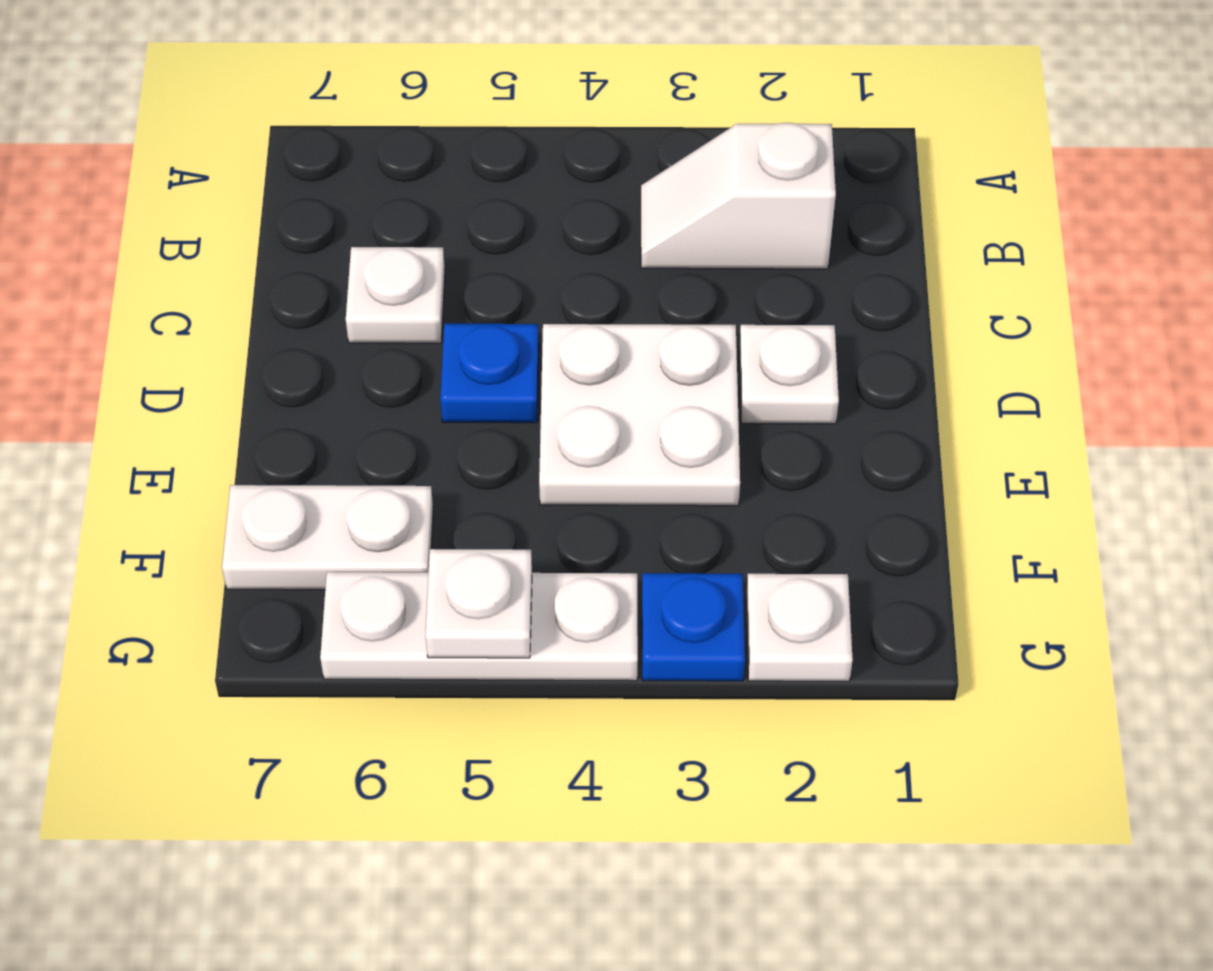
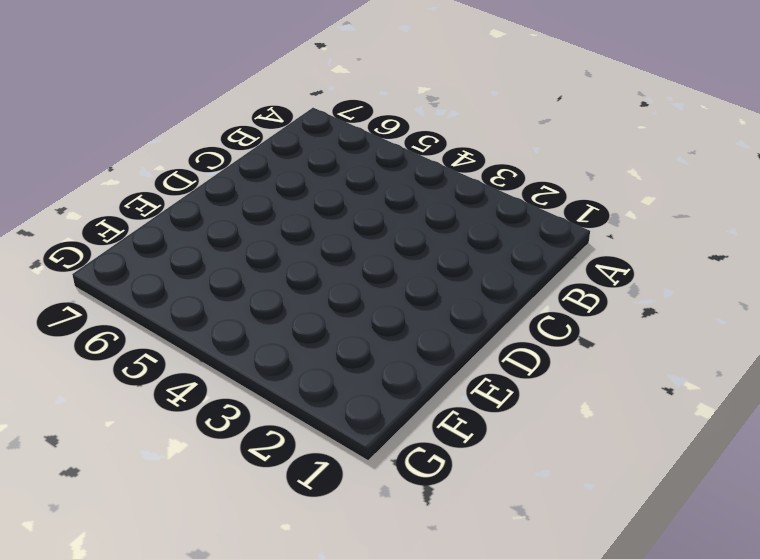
none -> white slope B2:B3 level 1 top 2
none -> white plate C6 level 1

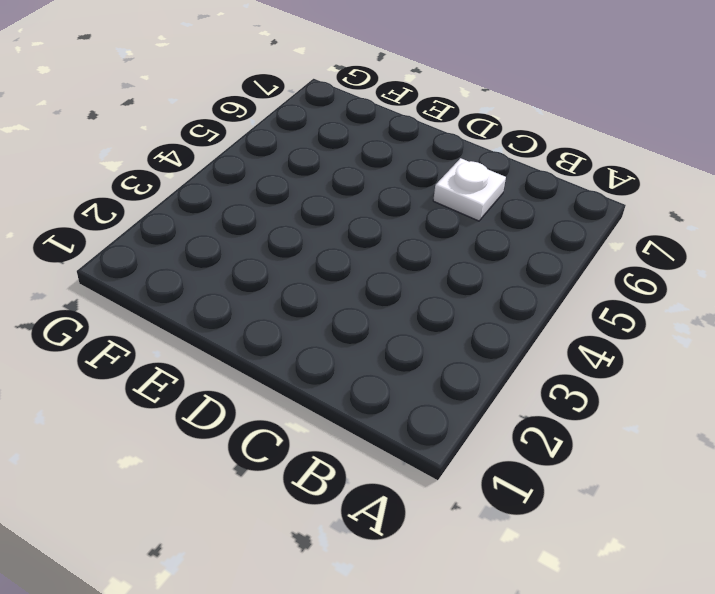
none -> white slope B2:B3 level 1 top 2
none -> white plate D2 level 1

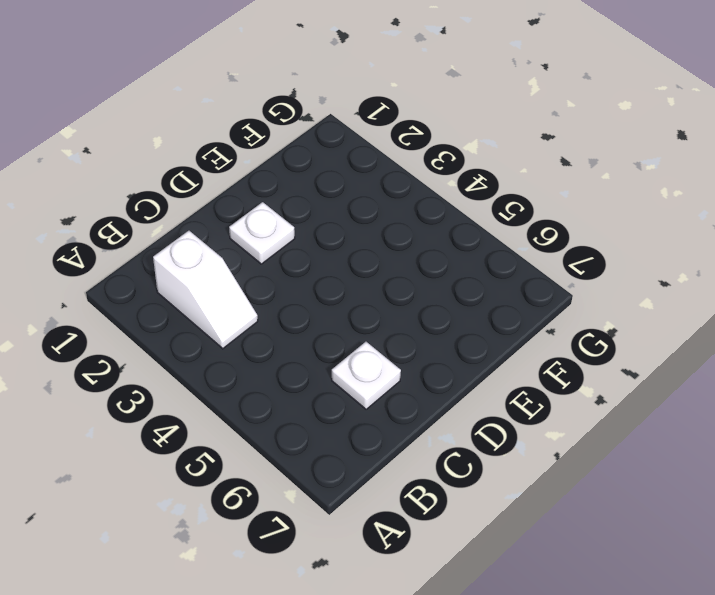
none -> white plate D3:E4 level 1
none -> blue plate D5 level 1

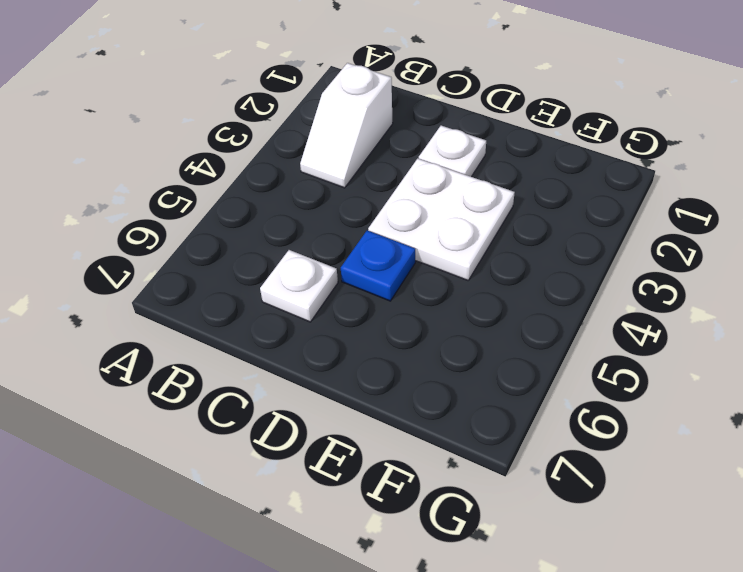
none -> white plate F6:F7 level 1
none -> white plate G2 level 1

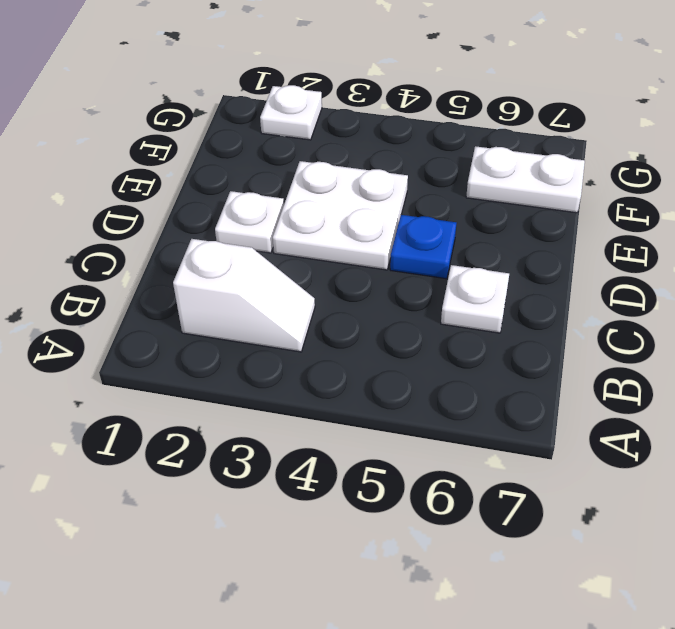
none -> blue plate G3 level 1
none -> white plate G4:G6 level 1

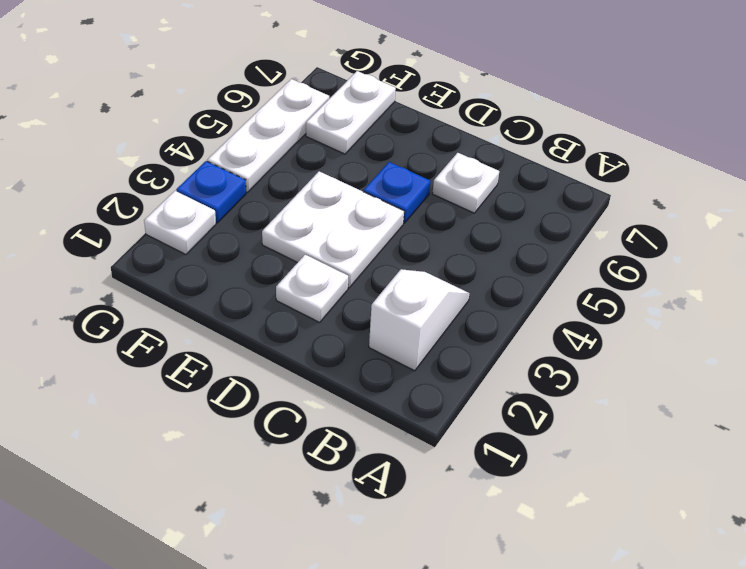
none -> white plate G5 level 2

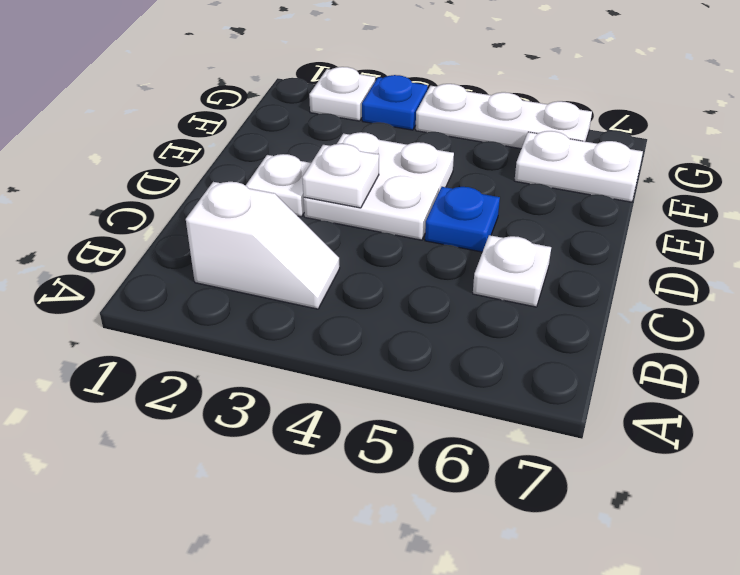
white plate D3 level 2 -> white plate G5 level 2

